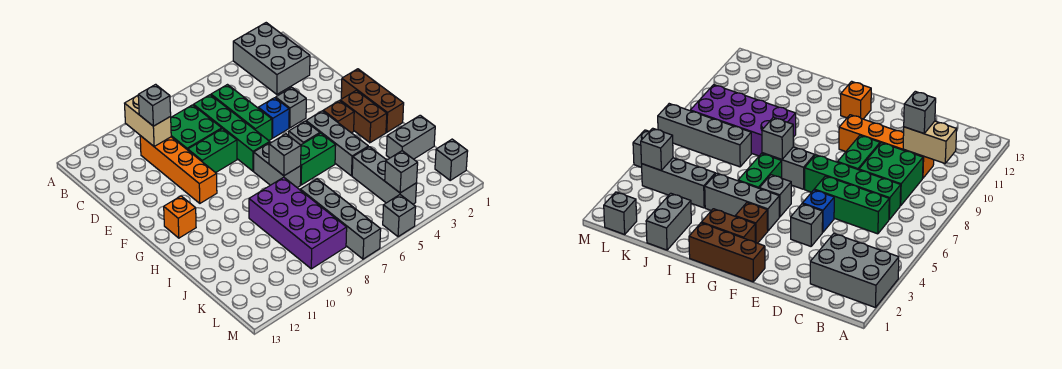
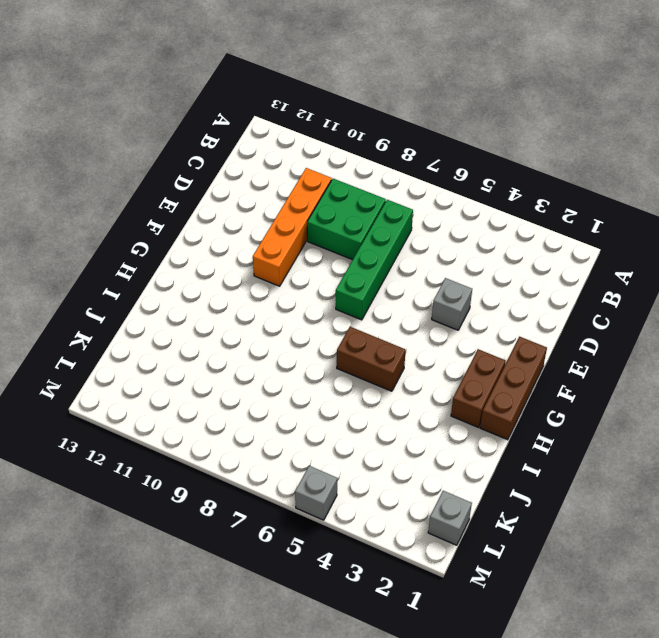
brown brick H5:H6 level 1 -> green brick H5:H6 level 1
none -> grey brick A2:C3 level 1
none -> green brick C6:E6 level 1
none -> blue brick E5 level 1

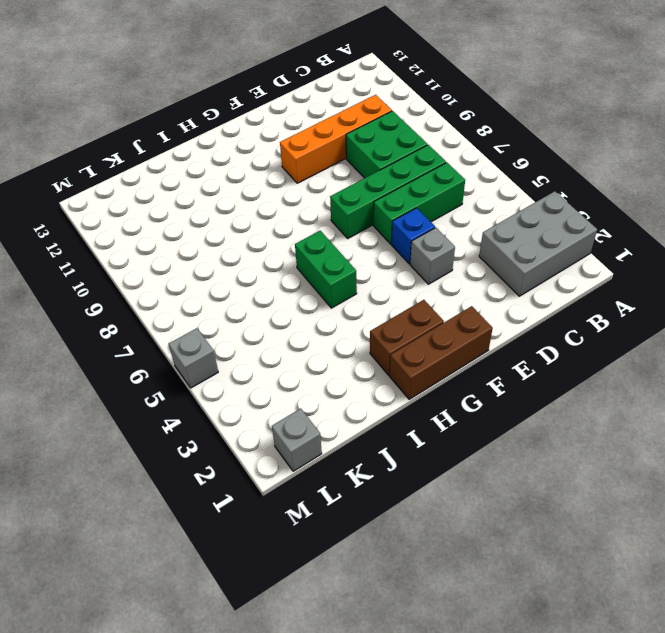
none -> green brick E8:E9 level 1
none -> brown brick G3 level 1
none -> grey brick G4:I4 level 1

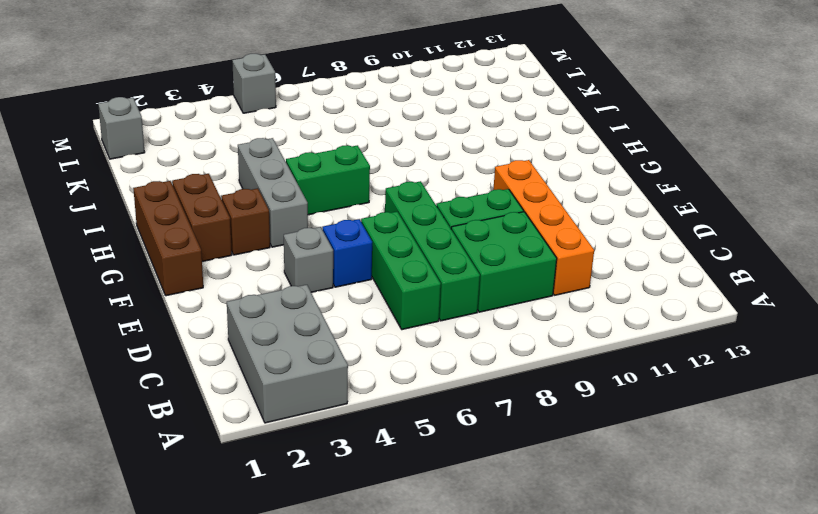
none -> grey brick G5 level 1
none -> grey brick G7:H7 level 1
none -> orange brick G12 level 1

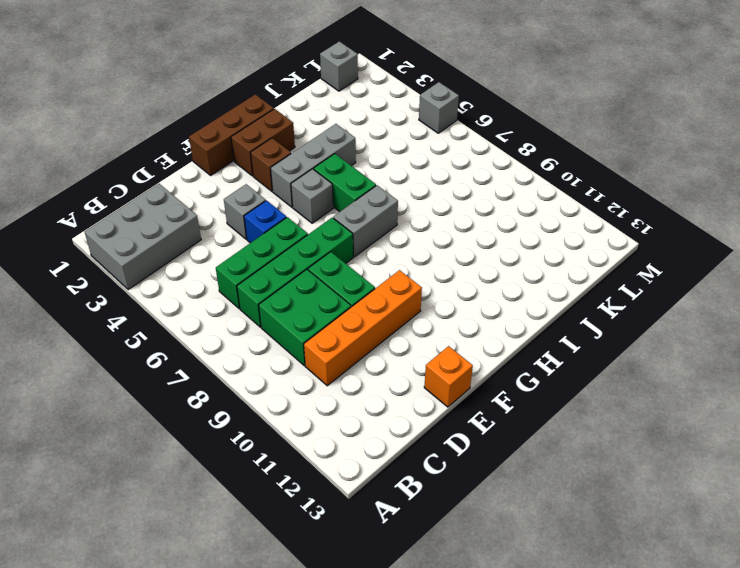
orange brick E13 level 1 -> orange brick G12 level 1
none -> purple brick I8:L9 level 1
none -> grey brick J1:J2 level 1
none -> grey brick J4:L4 level 1

